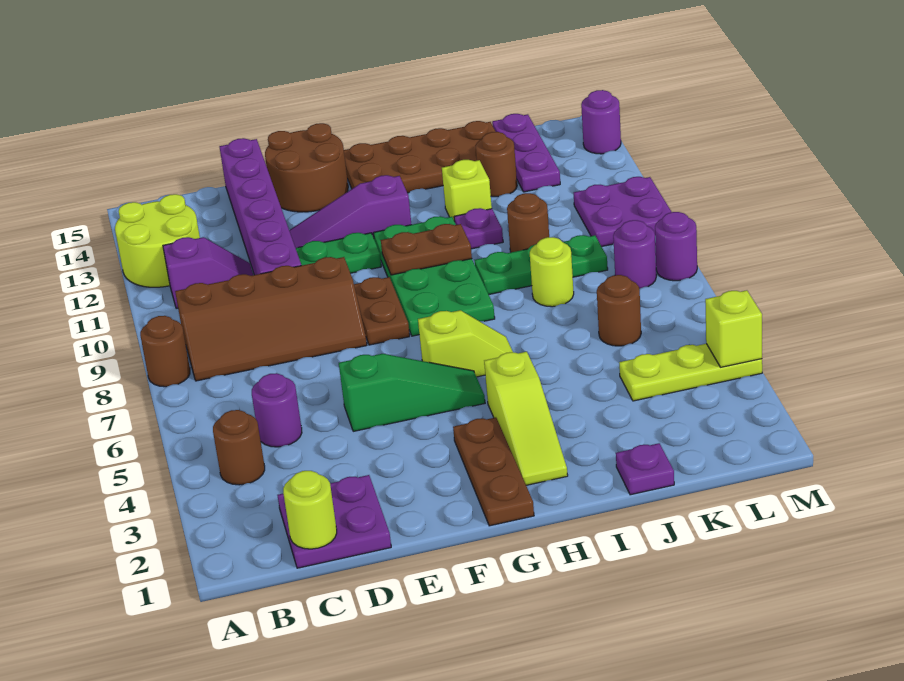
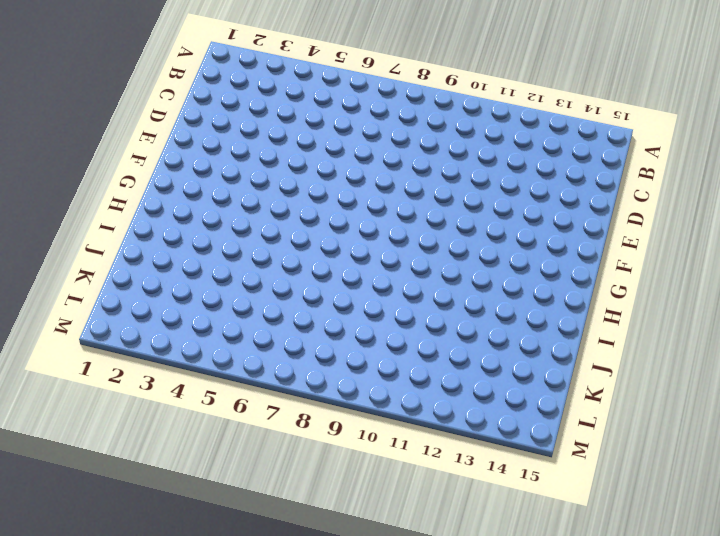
none -> brown round brick A8 level 1
none -> lime round brick A12:B13 level 1
none -> brown round brick B4 level 1
none -> brown slope B8:E9 level 1 top 9

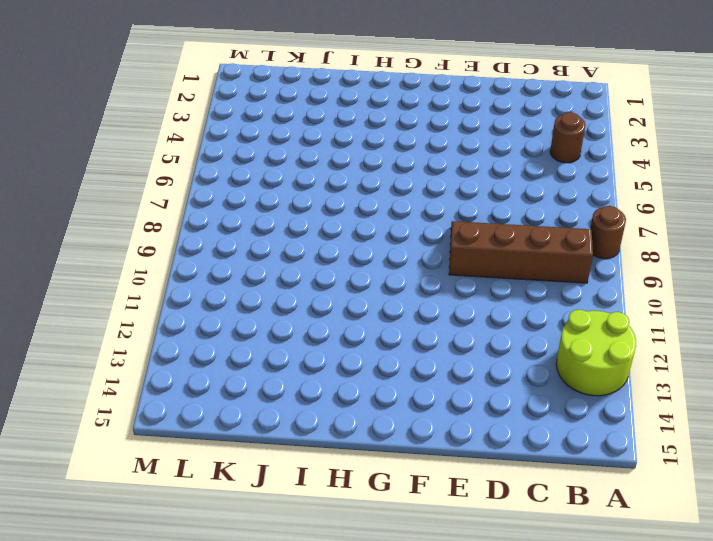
none -> purple slope B11:C11 level 1 top B
none -> purple plate C1:D2 level 1
none -> purple round brick C5 level 1
none -> purple brick D10:D15 level 1

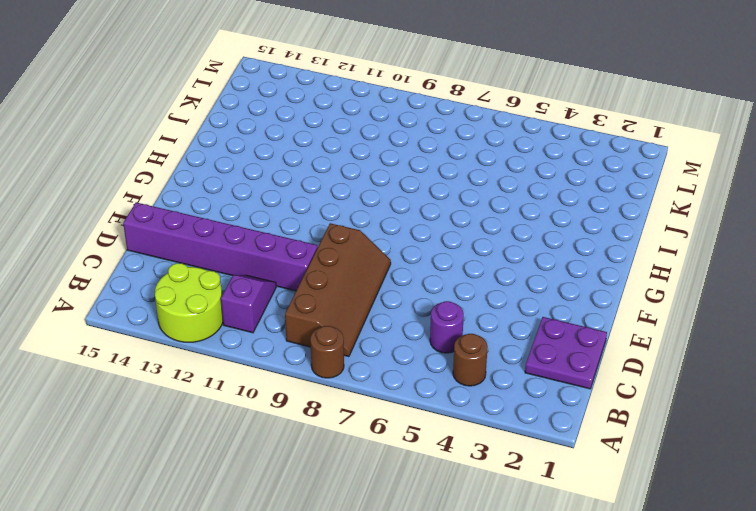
none -> green slope E5:G5 level 1 top E
none -> green plate E11:F11 level 1
none -> purple slope E12:G12 level 1 top G
none -> brown round brick E14:F15 level 1

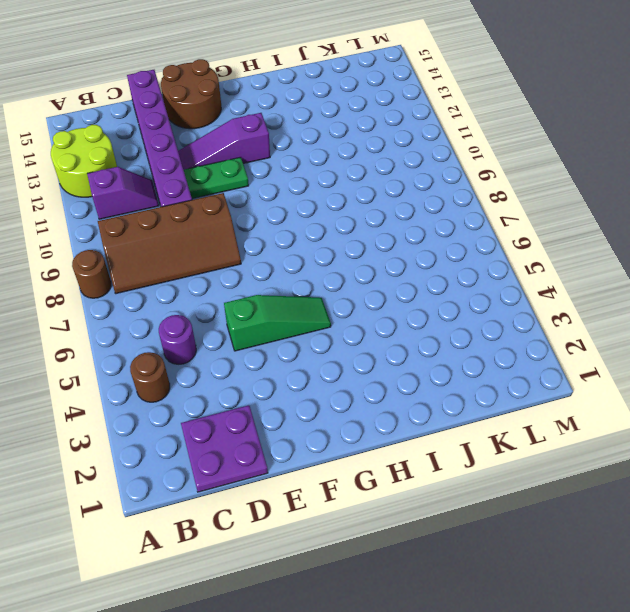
none -> brown plate F8:F9 level 1
none -> brown plate G1:G3 level 1
none -> lime slope G6:H6 level 1 top G
none -> green plate G8:H11 level 1

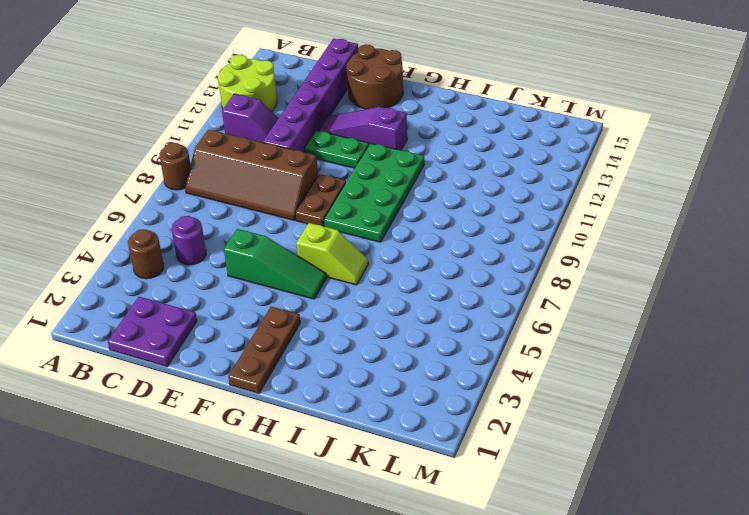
none -> brown plate G14:J15 level 1
none -> lime slope H2:H4 level 1 top 4
none -> green plate I9:K9 level 1
none -> purple plate I11 level 1

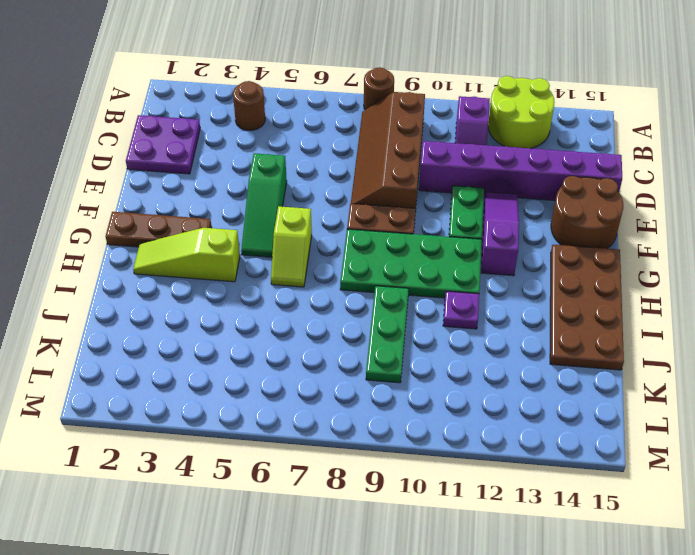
none -> purple round brick C5 level 1
none -> lime brick I12 level 1
none -> purple plate J1 level 1
none -> lime round brick J8 level 1

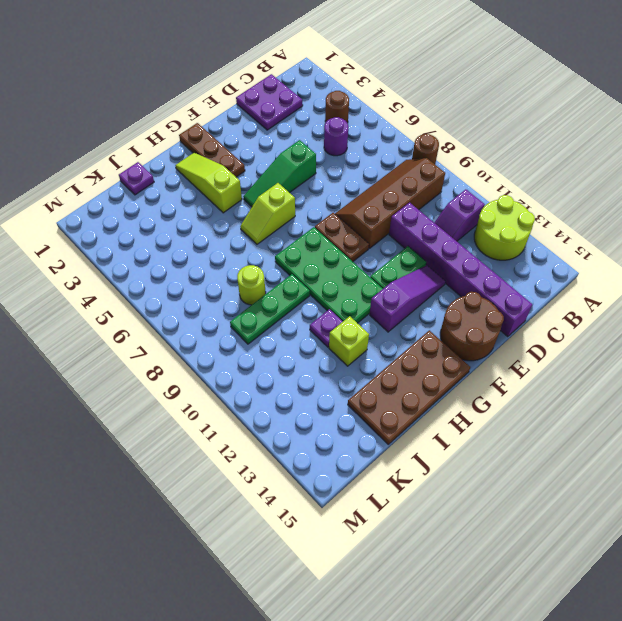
none -> brown round brick J10 level 1
none -> brown round brick J13 level 1
none -> lime plate K4:M4 level 1
none -> brown round brick K6 level 1

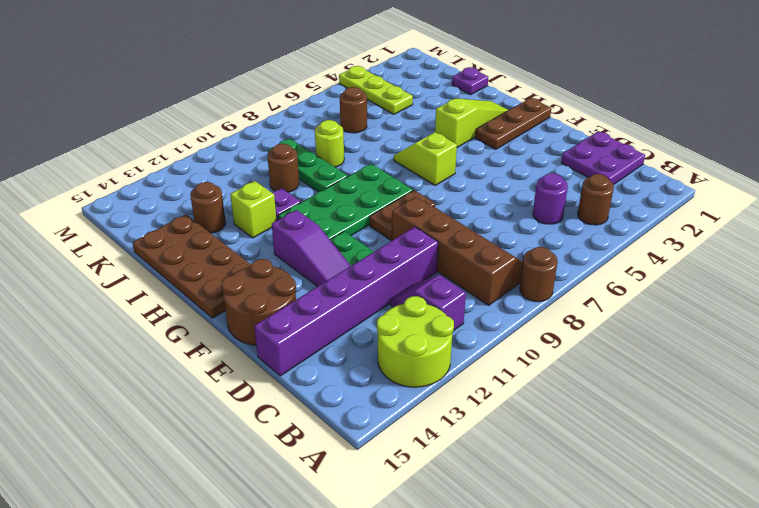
none -> green slope E5:G5 level 1 top E
none -> purple plate K13:K15 level 1
none -> purple round brick L8 level 1
none -> purple plate L10:M11 level 1

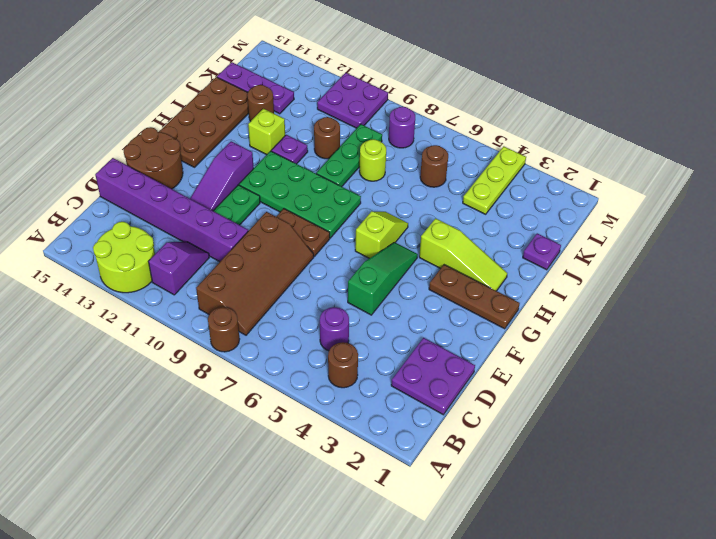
none -> purple round brick M8 level 1
none -> purple round brick M14 level 1
none -> lime round brick C1 level 2
none -> brown plate G10:H10 level 2

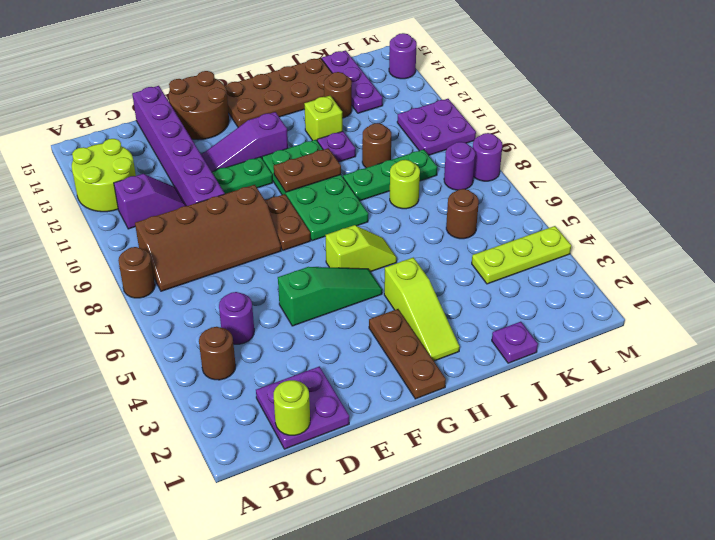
none -> lime brick M4 level 2

